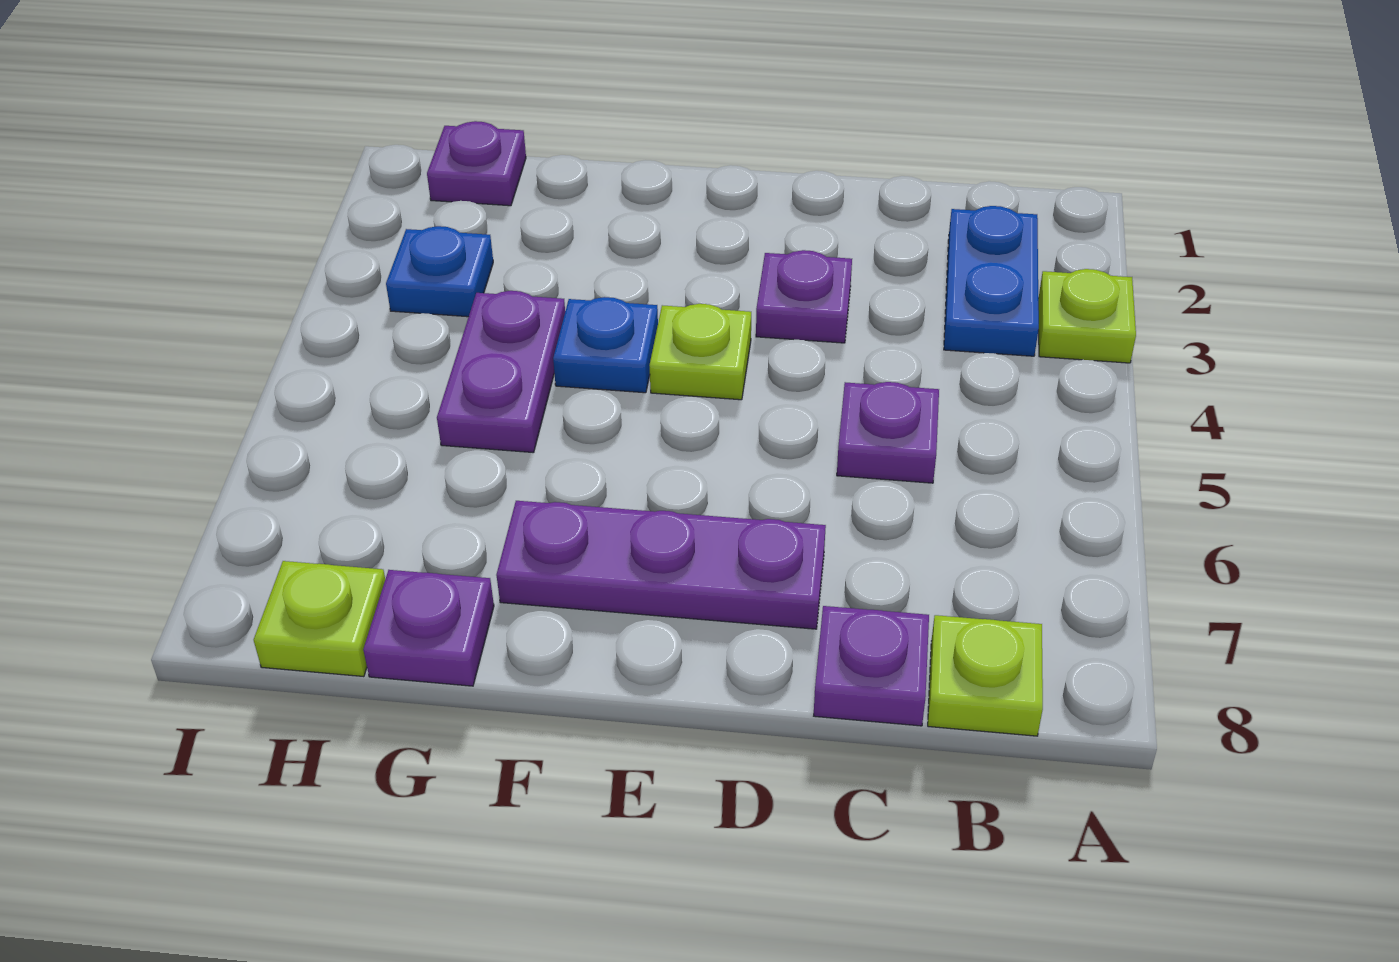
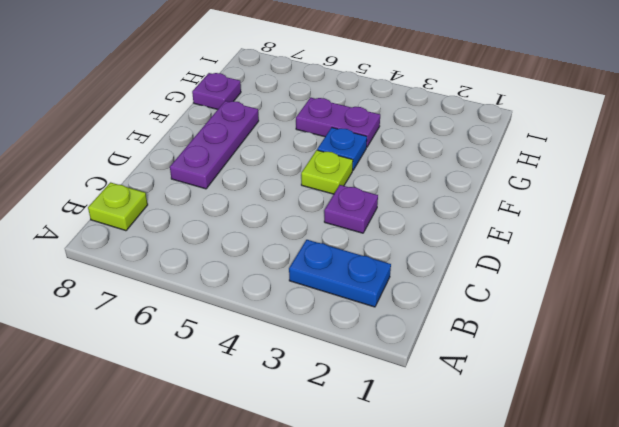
none -> lime plate A3 level 1
none -> purple plate C5 level 1
none -> purple plate C8 level 1

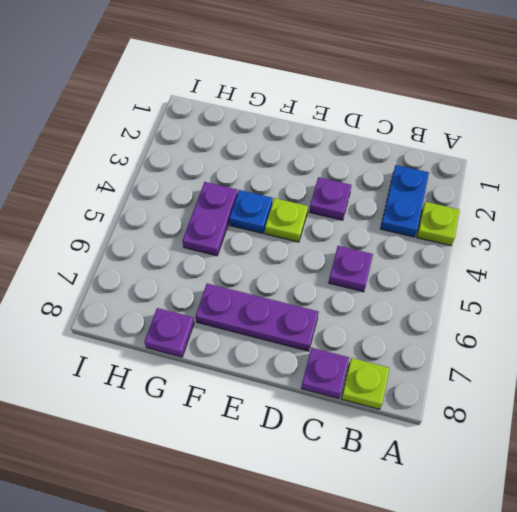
none -> purple plate H1 level 1
none -> blue plate H3 level 1
none -> lime plate H8 level 1

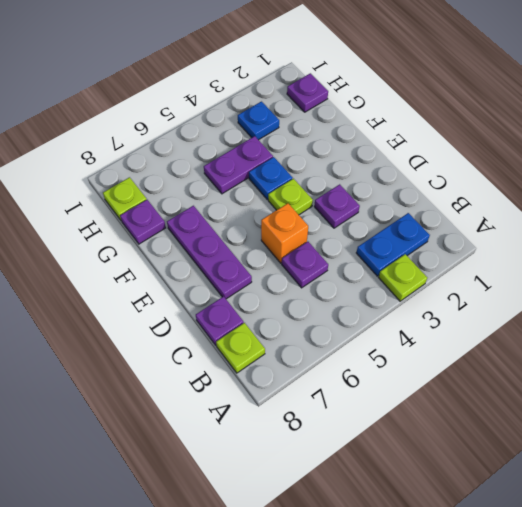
orange brick D5 level 1 -> none

